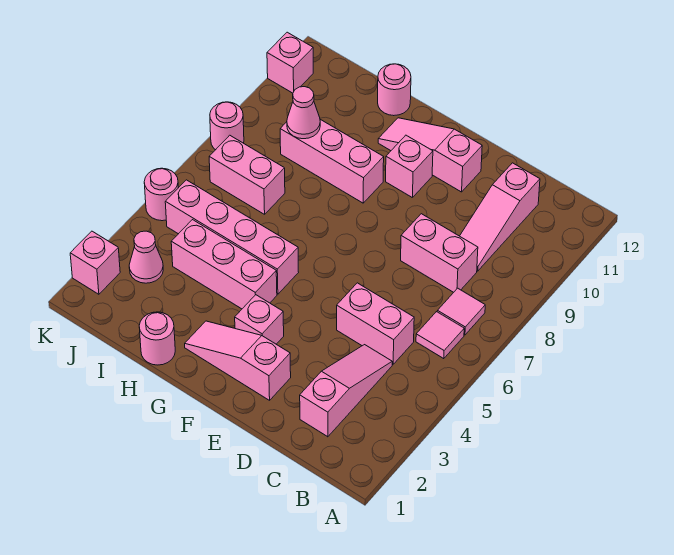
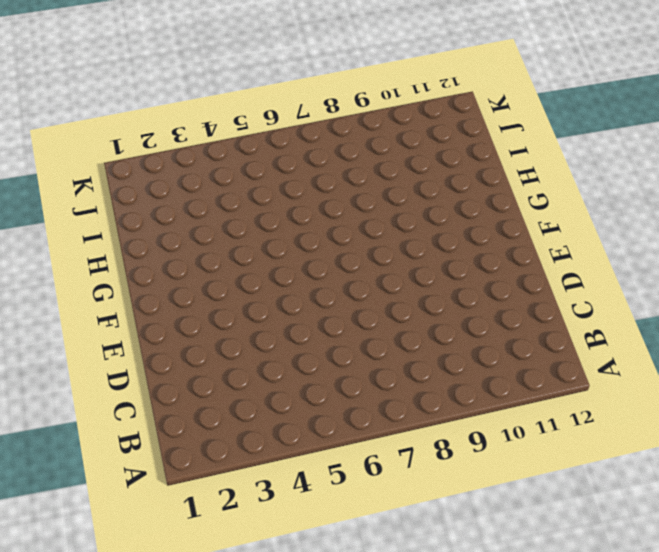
none -> pink tile B6 level 1
none -> pink tile B7 level 1
none -> pink slope C2:C4 level 1 top 2

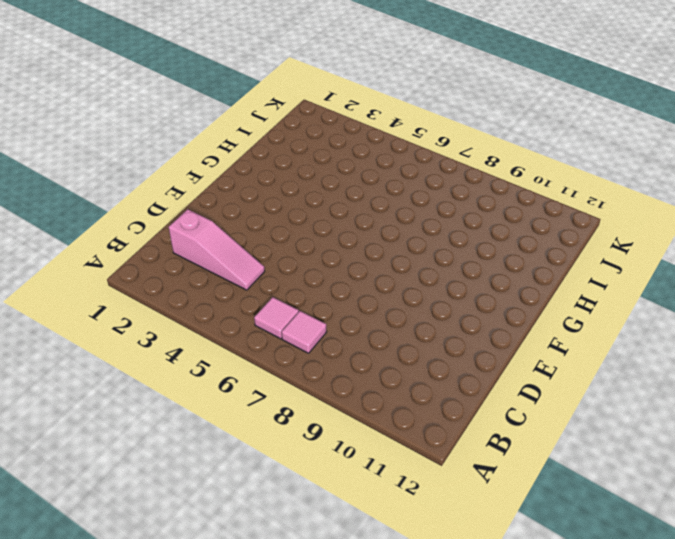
none -> pink brick C5:D5 level 1
none -> pink brick C8:D8 level 1
none -> pink slope C9:C11 level 1 top 11

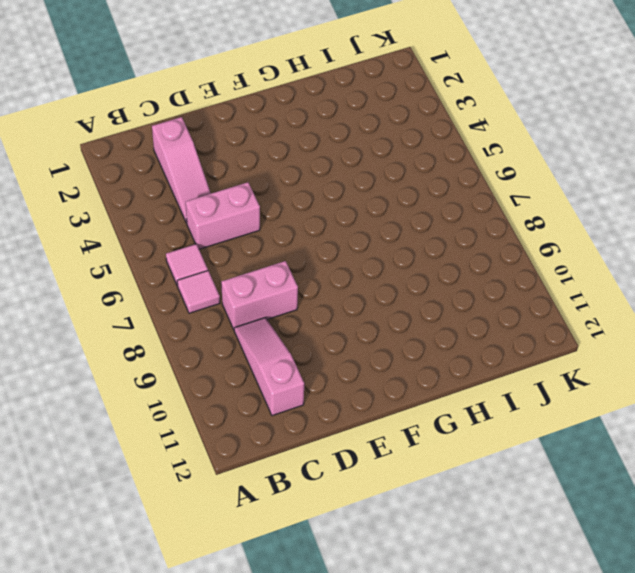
none -> pink slope E2:G2 level 1 top E
none -> pink slope E11:G11 level 1 top E
none -> pink brick F3 level 1

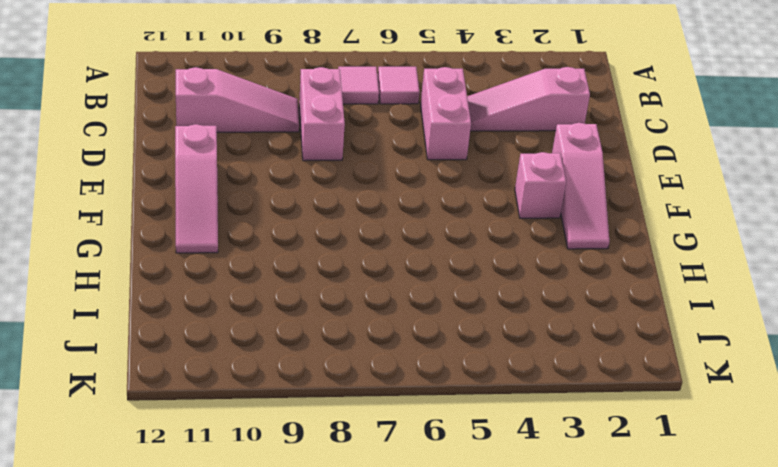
none -> pink brick F10 level 1
none -> pink brick G4:I4 level 1
none -> pink brick G5:J5 level 1

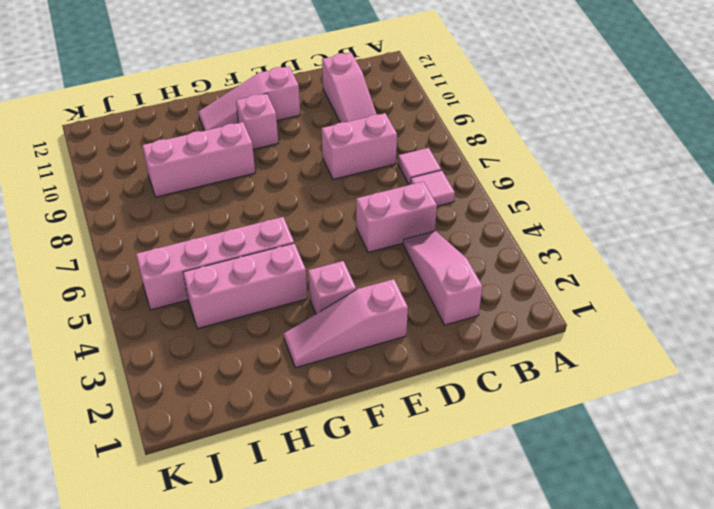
none -> pink round brick H1 level 1
none -> pink round brick H12 level 1
none -> pink brick I7:J7 level 1

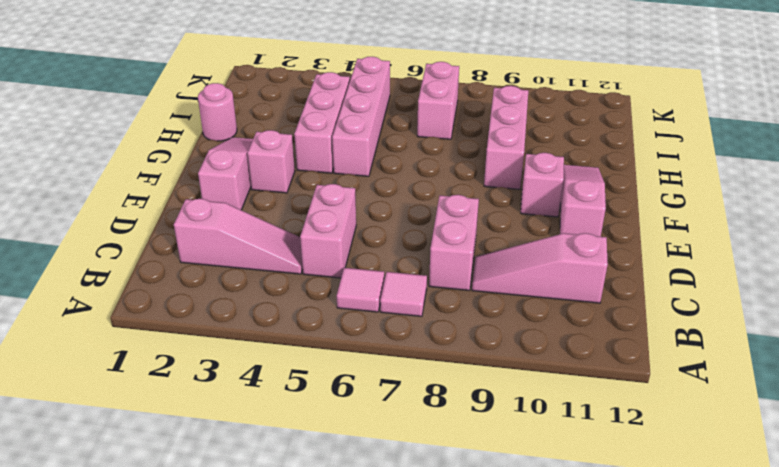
none -> pink round brick H12 level 1
none -> pink cone J3 level 1
none -> pink brick K2 level 1

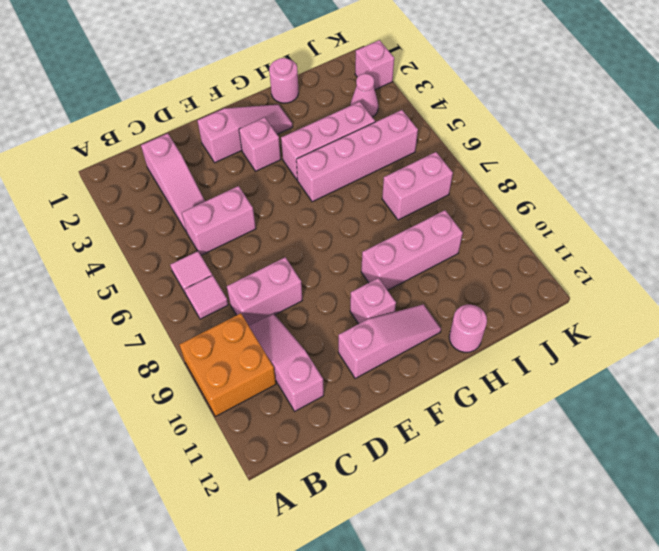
orange brick A9:B10 level 1 -> none
none -> pink round brick K5 level 1
none -> pink round brick K8 level 1
none -> pink brick K11 level 1

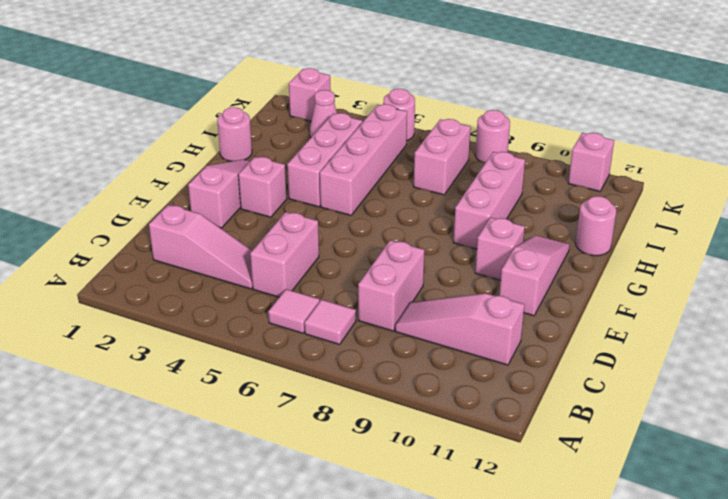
none -> pink cone I9 level 2

